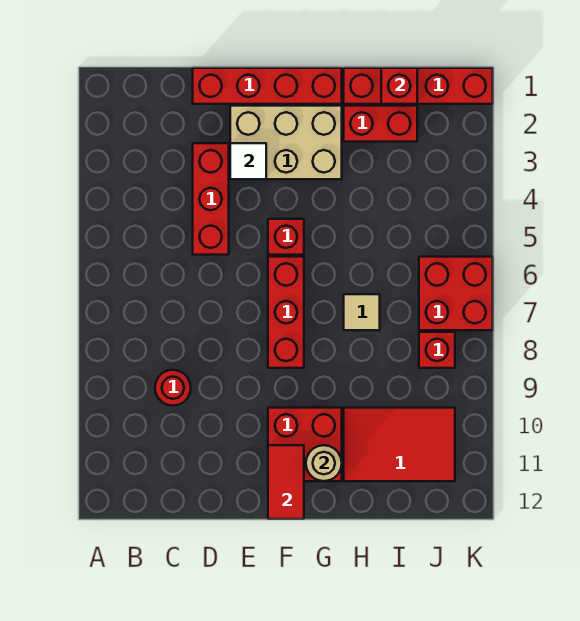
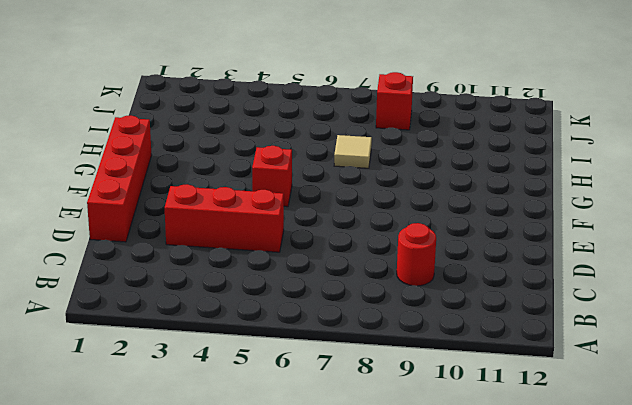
none -> tan brick E2:G3 level 1
none -> red brick F6:F8 level 1
none -> red brick F10:G11 level 1

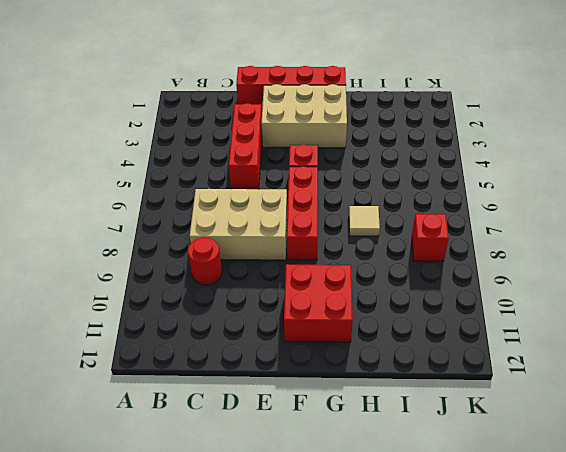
tan brick C7:E8 level 1 -> none
none -> red brick H1:K1 level 1
none -> red brick H2:I2 level 1
none -> red tile H10:J11 level 1

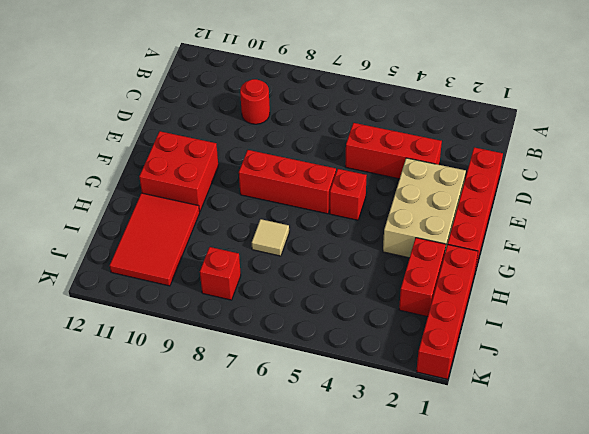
none -> red brick J6:K7 level 1
none -> white tile E3 level 2
none -> red tile F11:F12 level 2

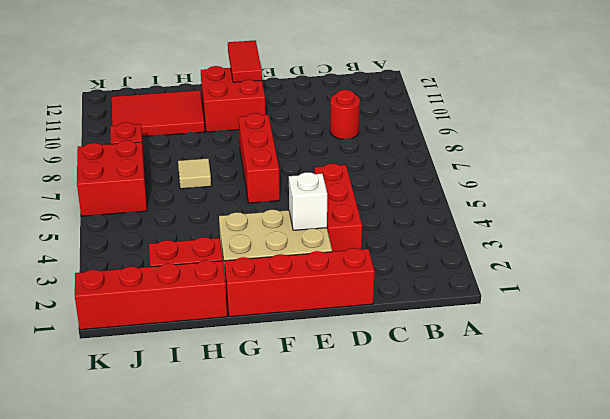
white brick E3 level 2 -> white tile E3 level 2
none -> red brick F5 level 1
none -> tan round brick G11 level 2
none -> red brick I1 level 2

